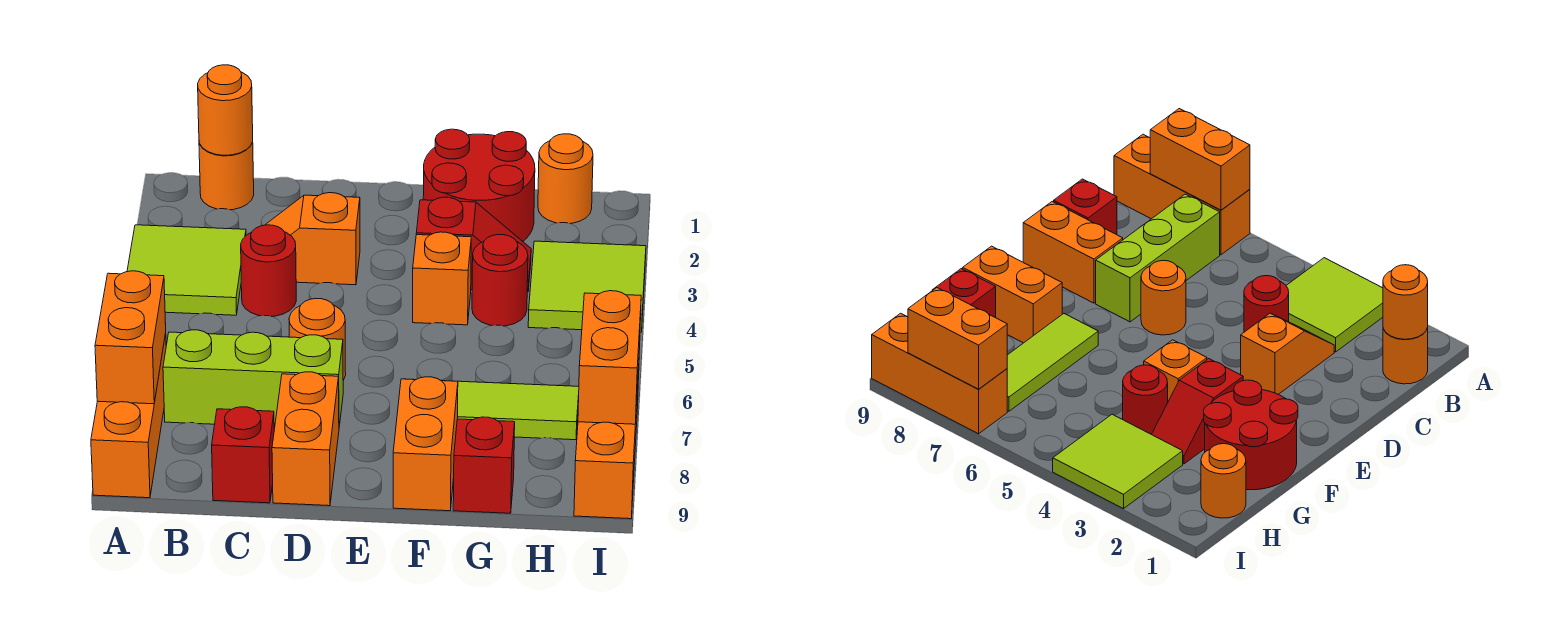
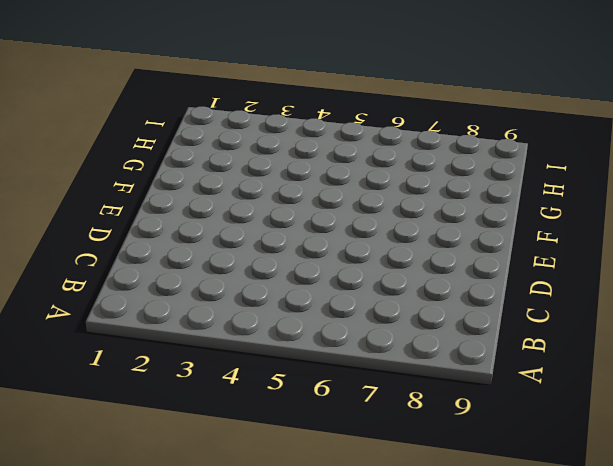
none -> lime tile A3:B4 level 1
none -> orange brick A7:A9 level 1
none -> orange round brick B1 level 1

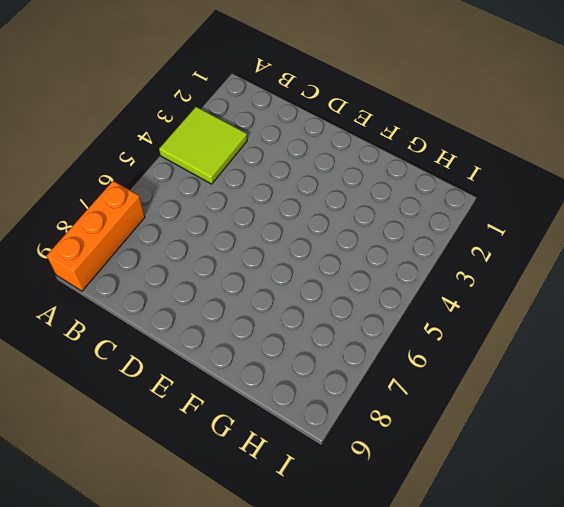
none -> orange round brick B1 level 1
none -> lime brick B7:D7 level 1
none -> orange slope C3:D3 level 1 top D

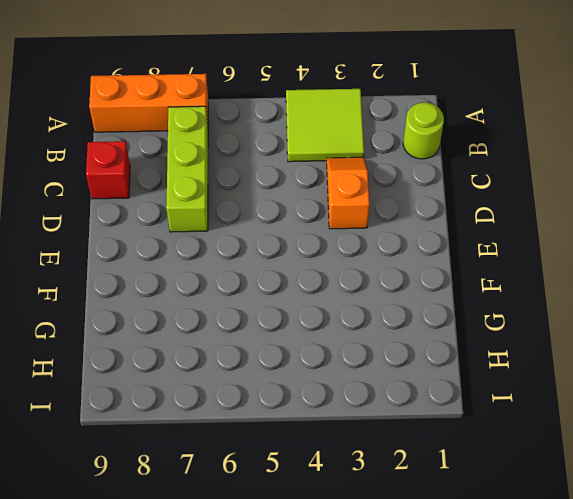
lime round brick B1 level 1 -> orange round brick B1 level 1
none -> red round brick C4 level 1
none -> orange round brick D6 level 1
none -> orange brick D8:D9 level 1

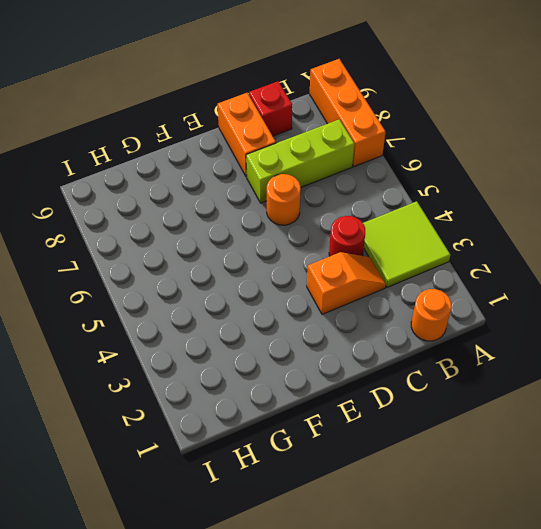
none -> red round brick F1:G2 level 1
none -> red slope F3:G3 level 1 top F
none -> orange brick F4 level 1

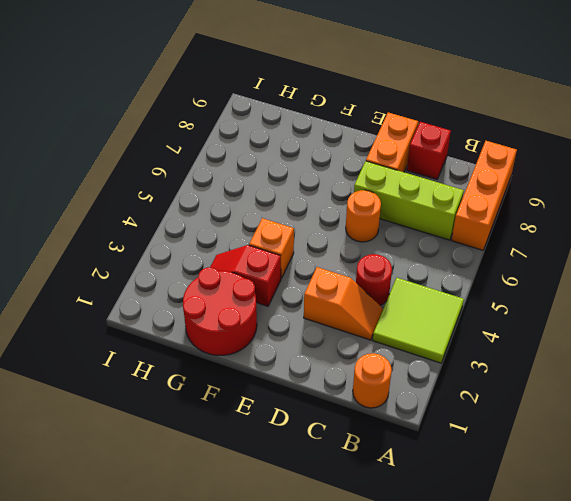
none -> lime tile F7:H7 level 1
none -> orange brick F8:F9 level 1
none -> red round brick G4 level 1

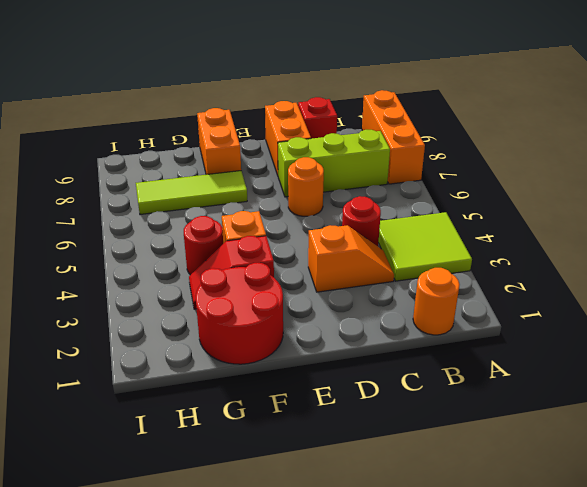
none -> red brick G9 level 1
none -> orange round brick H1 level 1
none -> lime tile H3:I4 level 1

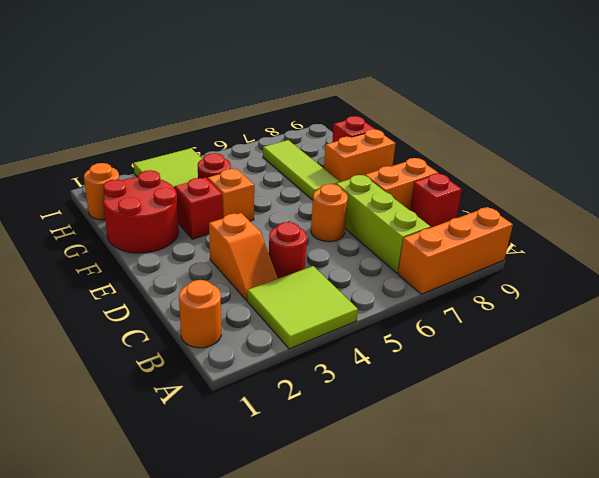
none -> orange brick I7:I9 level 1
none -> orange brick A7:A8 level 2
none -> orange round brick B1 level 2

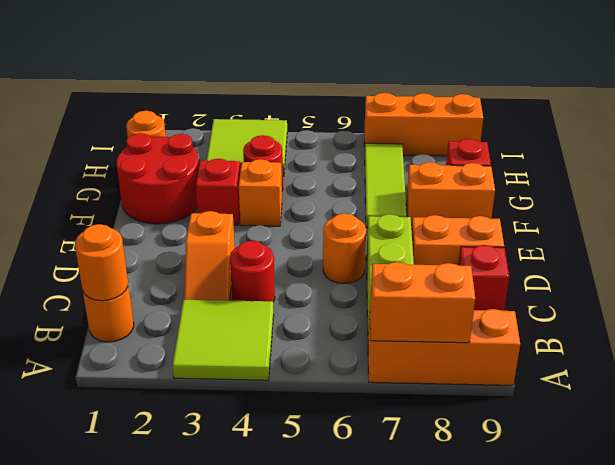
none -> orange brick I7:I8 level 2

